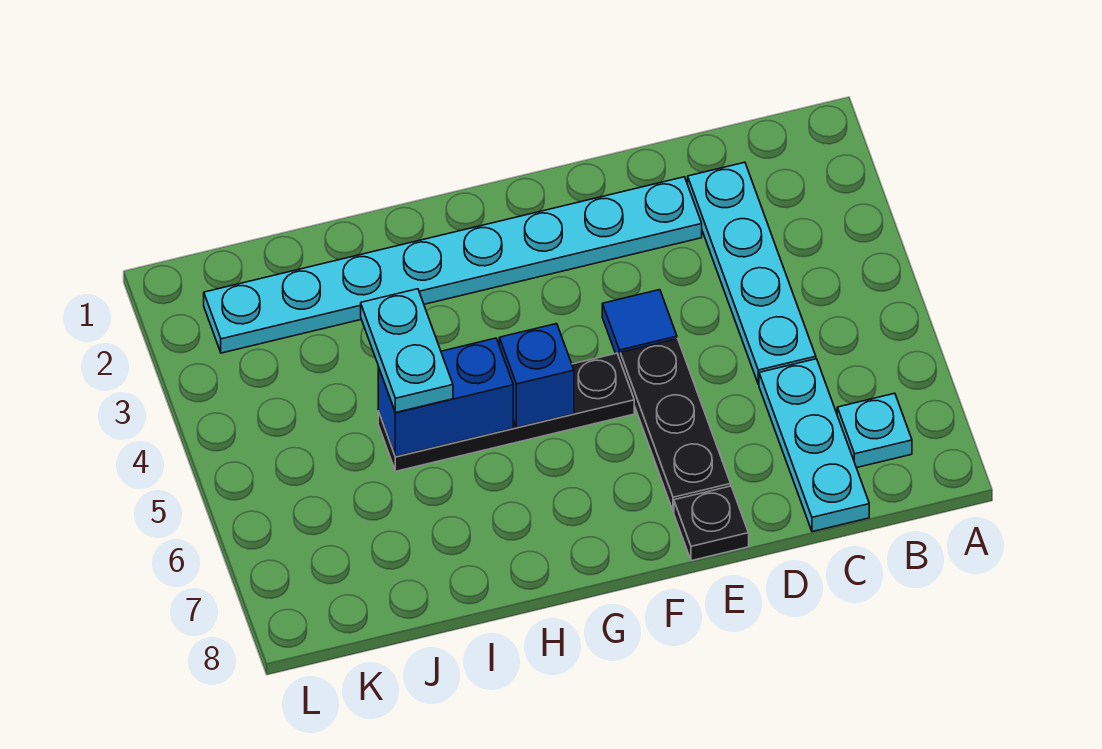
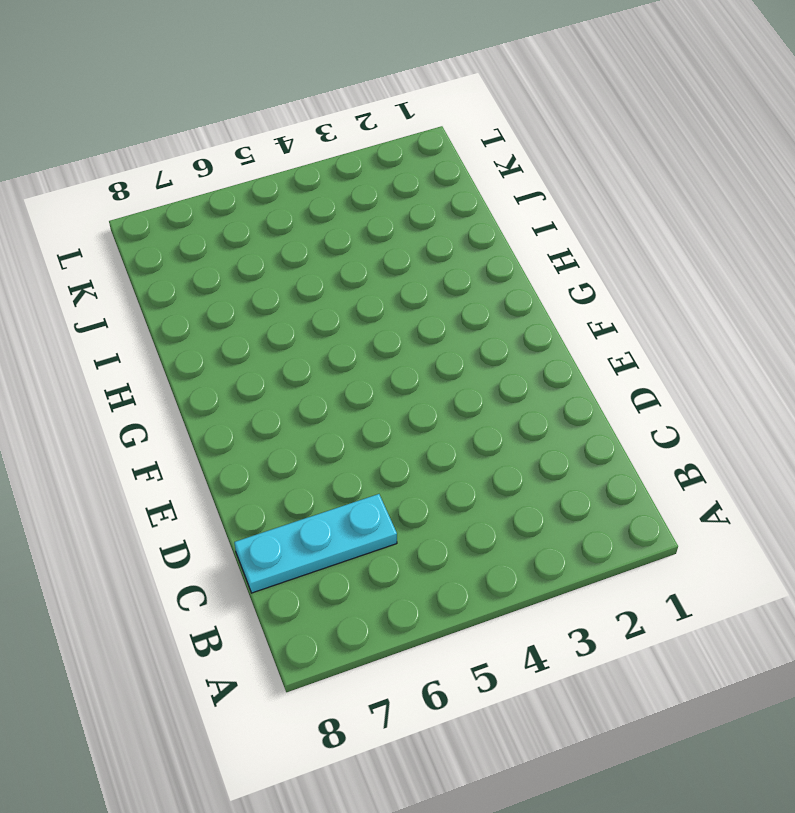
none -> cyan plate B7 level 1
none -> cyan plate C2:C5 level 1

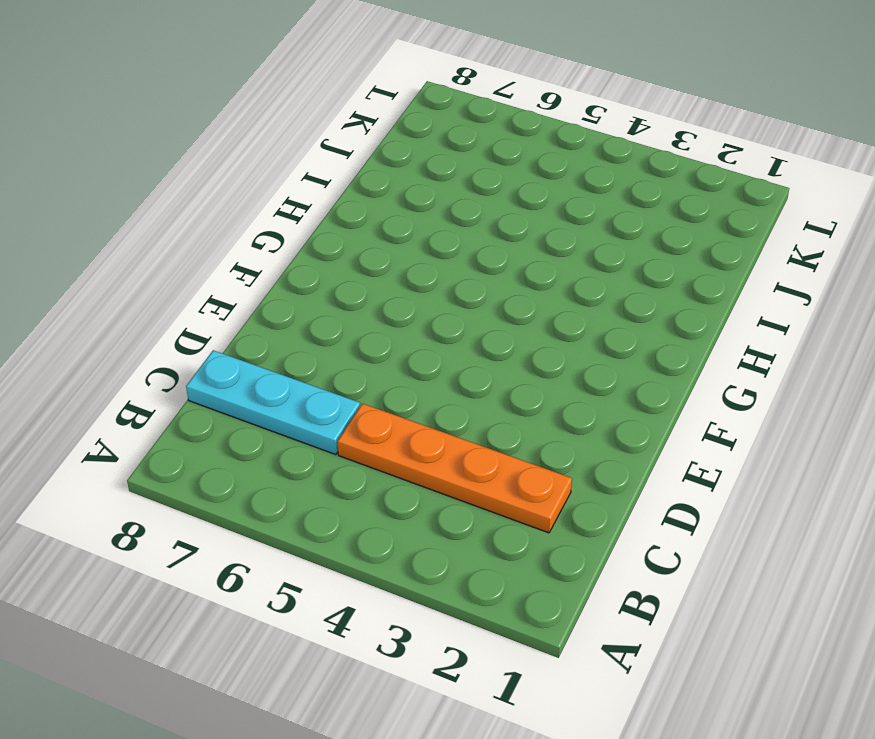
orange plate C2:C5 level 1 -> cyan plate C2:C5 level 1
none -> cyan plate B7 level 1
none -> cyan plate D2:K2 level 1

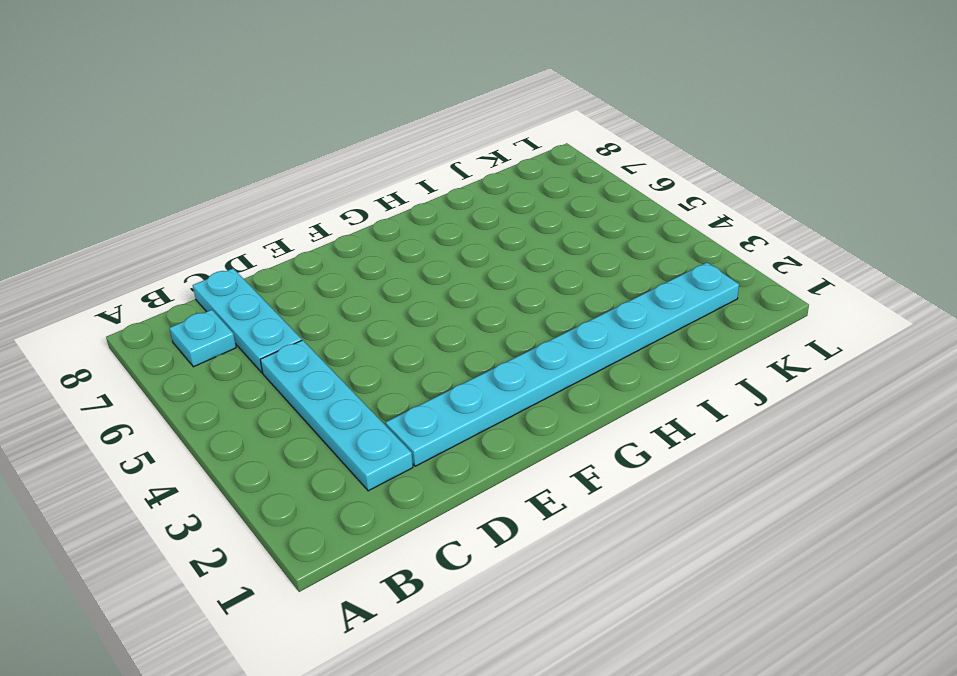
none -> blue tile E4 level 1
none -> black plate E5:E7 level 1

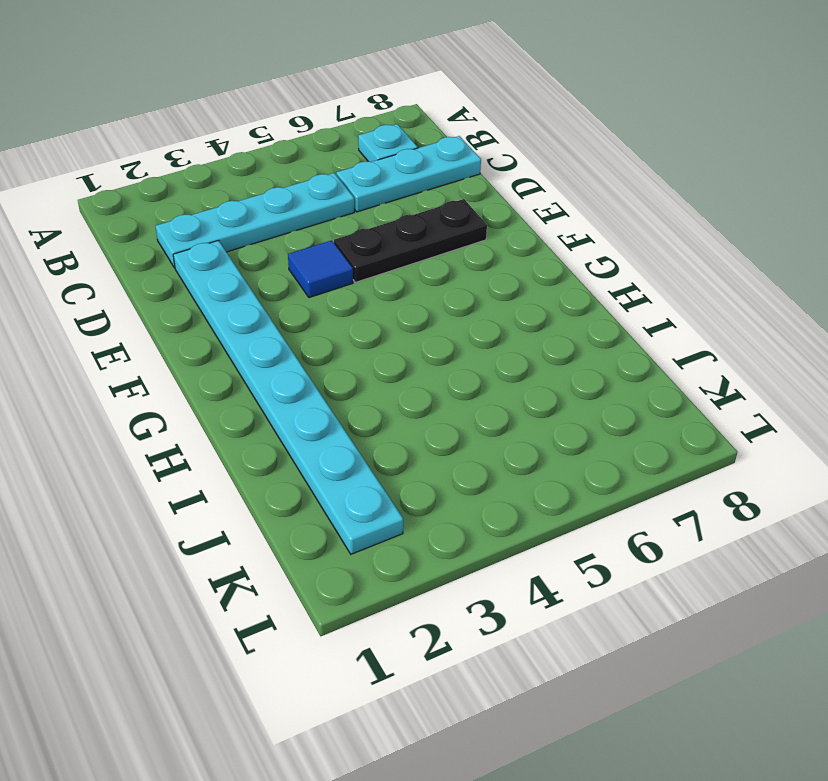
none -> black plate E8 level 1
none -> black plate F5:I5 level 1

